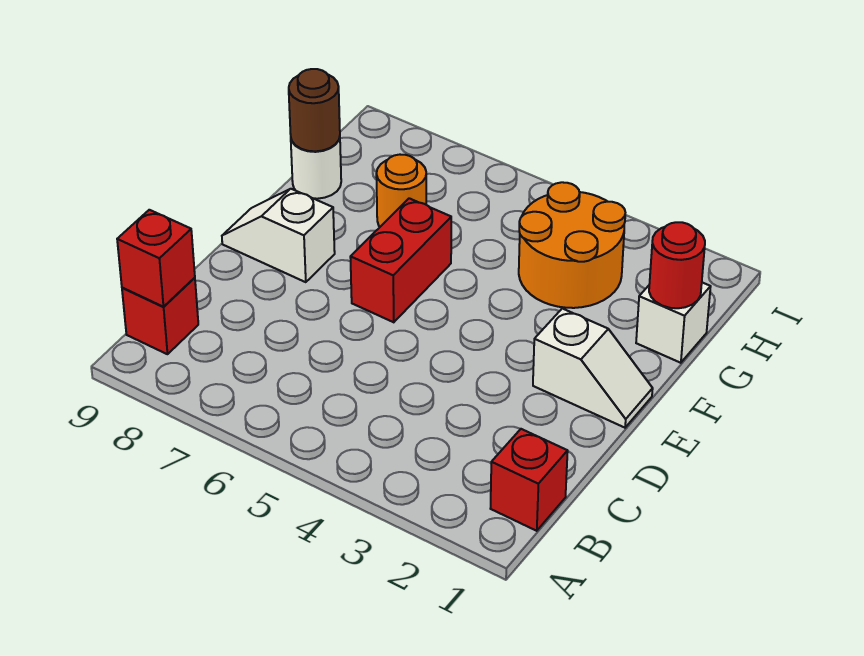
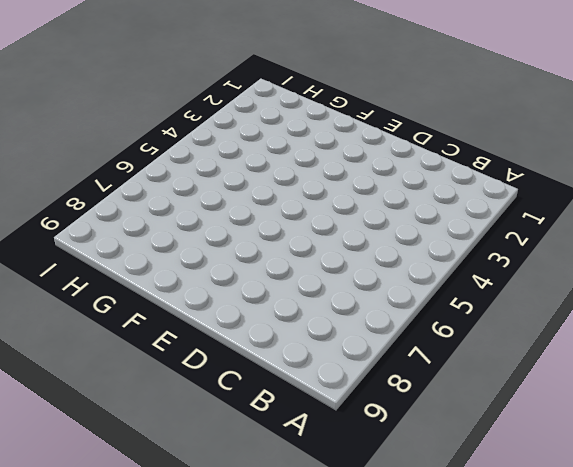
none -> red brick B1 level 1
none -> red brick B9 level 1
none -> white slope E1:E2 level 1 top 2

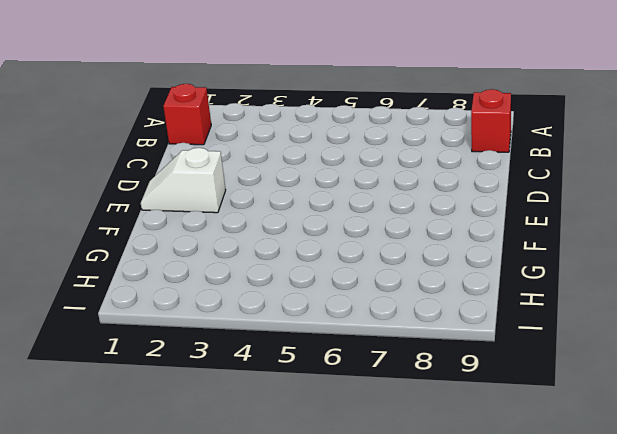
none -> red brick E6:F6 level 1
none -> white slope E8:E9 level 1 top 8
none -> white brick G1 level 1

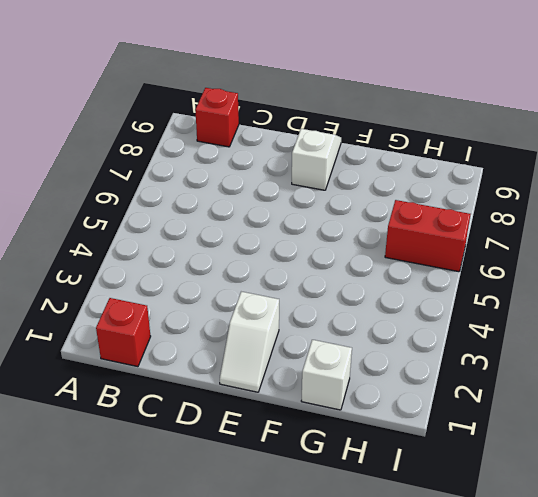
red brick H6:I6 level 1 -> red brick E6:F6 level 1
none -> orange round brick G3:H4 level 1
none -> orange round brick G7 level 1
none -> white round brick G9 level 1

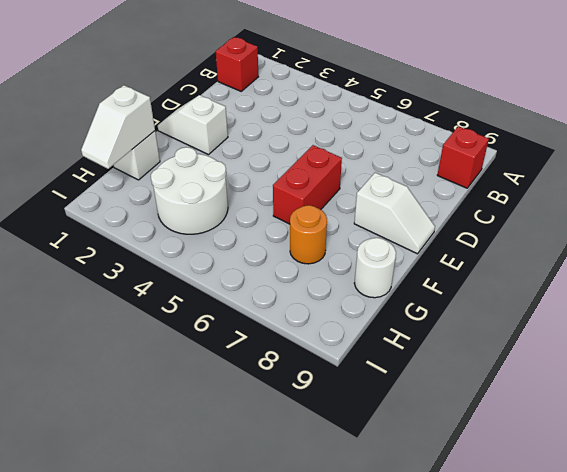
white slope G1:H1 level 2 top G -> red round brick G1 level 2
white round brick G3:H4 level 1 -> orange round brick G3:H4 level 1
none -> red brick B9 level 2
none -> brown round brick G9 level 2

